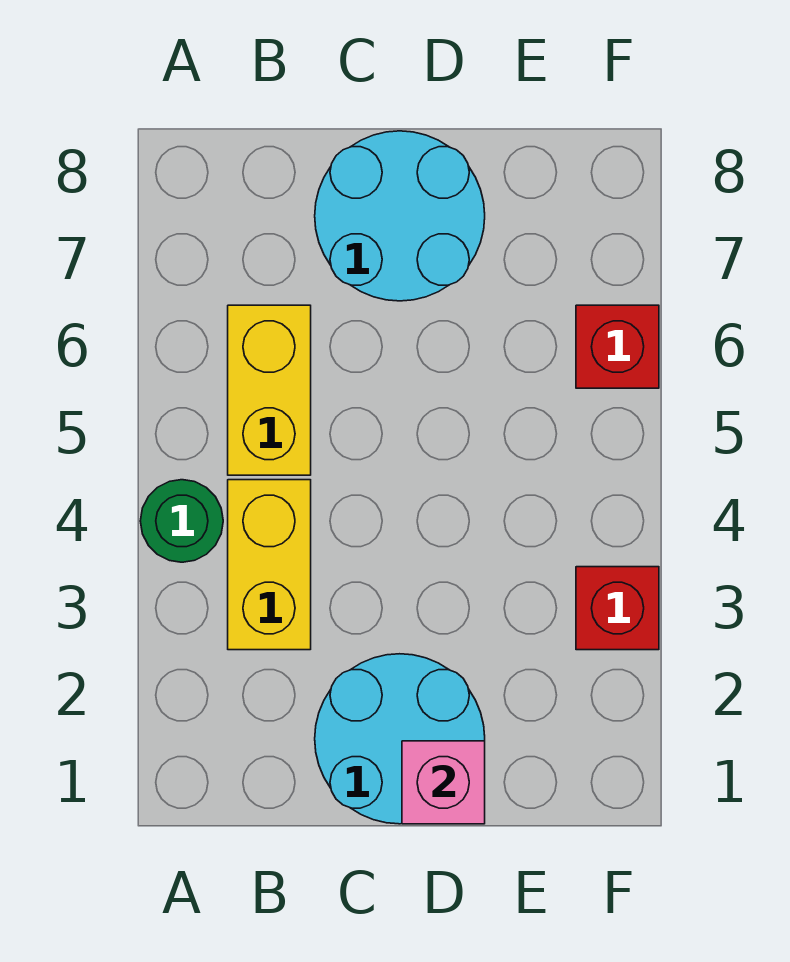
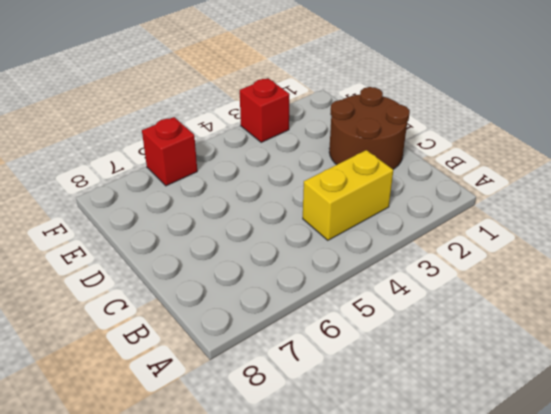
brown round brick C1:D2 level 1 -> cyan round brick C1:D2 level 1
none -> green round brick A4 level 1
none -> yellow brick B5:B6 level 1

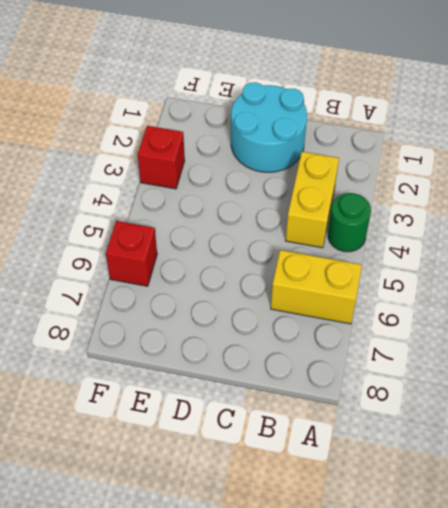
yellow brick A6:B6 level 1 -> yellow brick B5:B6 level 1
none -> cyan round brick C7:D8 level 1
none -> pink brick D1 level 2

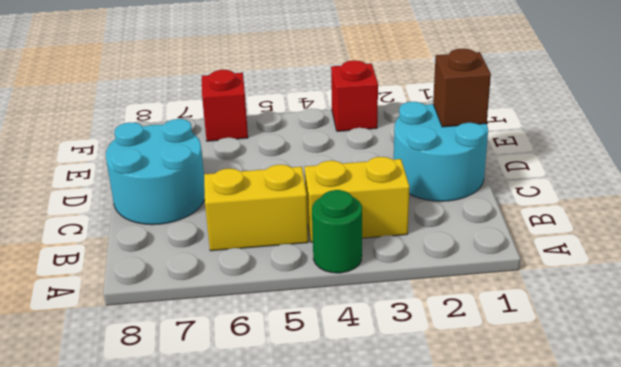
brown brick D1 level 2 -> pink brick D1 level 2

